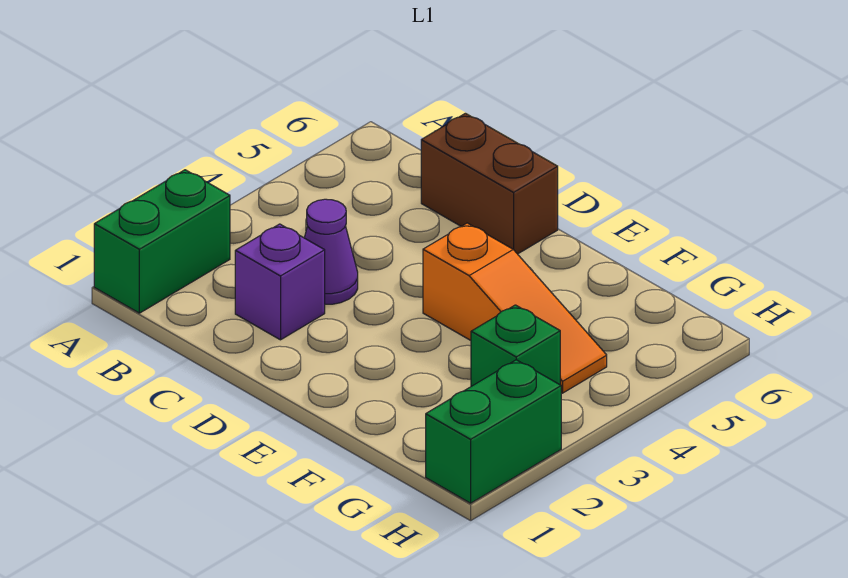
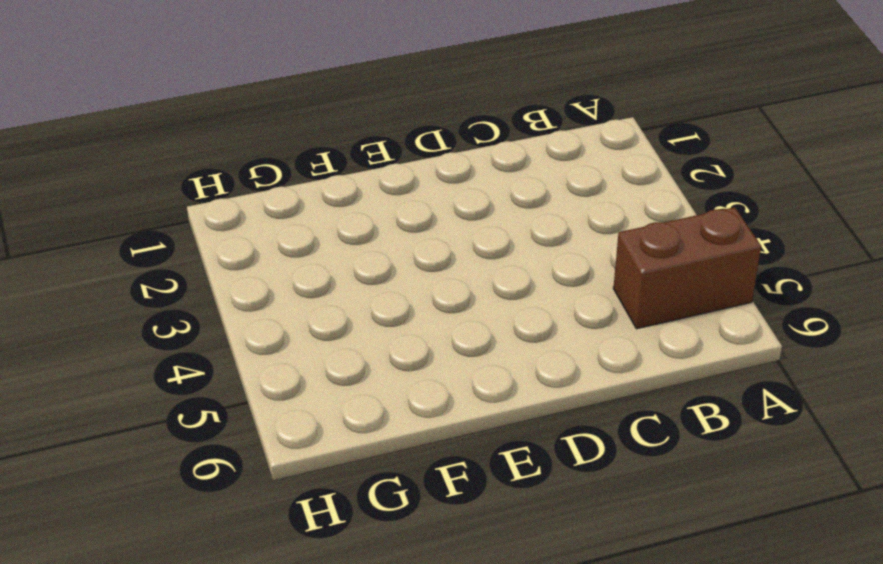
brown brick A5:B5 level 1 -> brown brick C6:D6 level 1
none -> green brick A1:A2 level 1
none -> purple brick C2 level 1

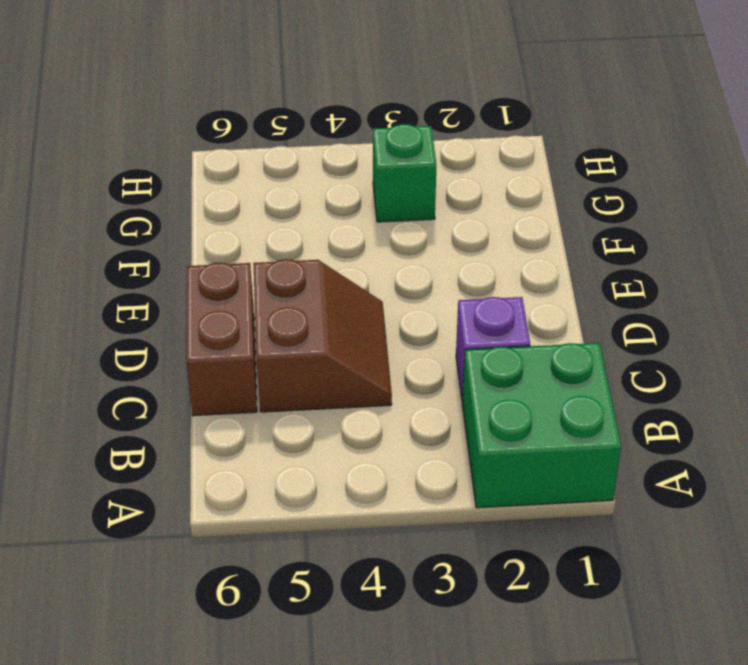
green brick A1:B2 level 1 -> green brick A1:A2 level 1
brown slope C4:D5 level 1 top 5 -> none
none -> purple cone C3 level 1
none -> orange slope E4:G4 level 1 top E

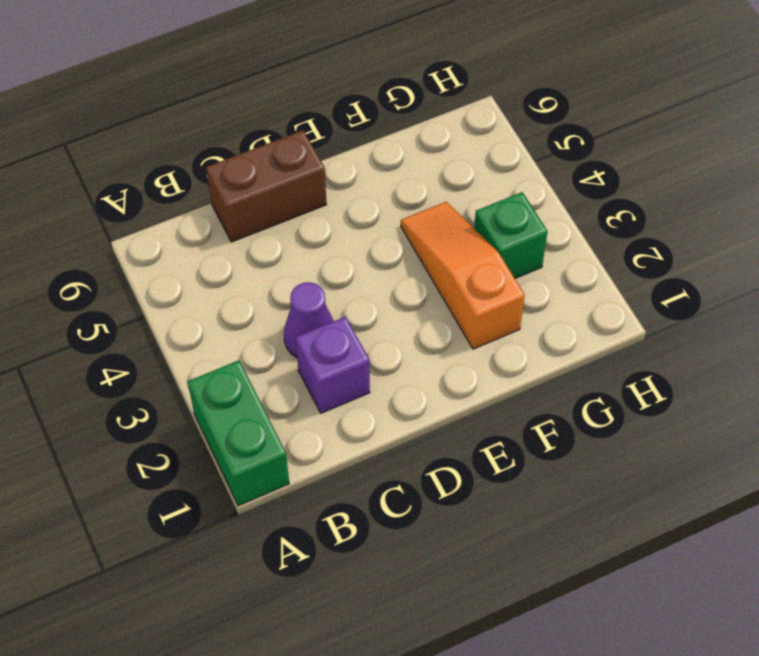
orange slope F2:F4 level 1 top 2 -> orange slope E4:G4 level 1 top E
none -> green brick H1:H2 level 1

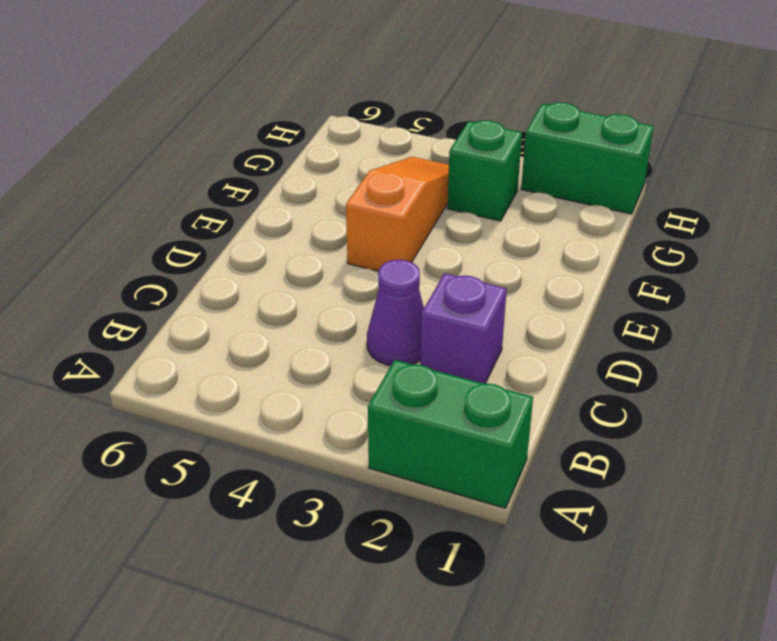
none -> brown brick C6:D6 level 1

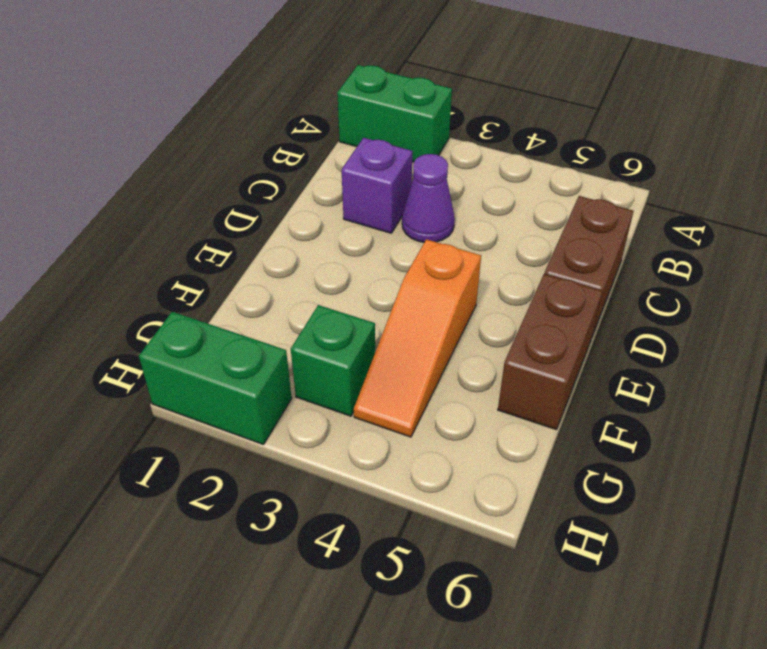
brown brick E6:F6 level 1 -> none

